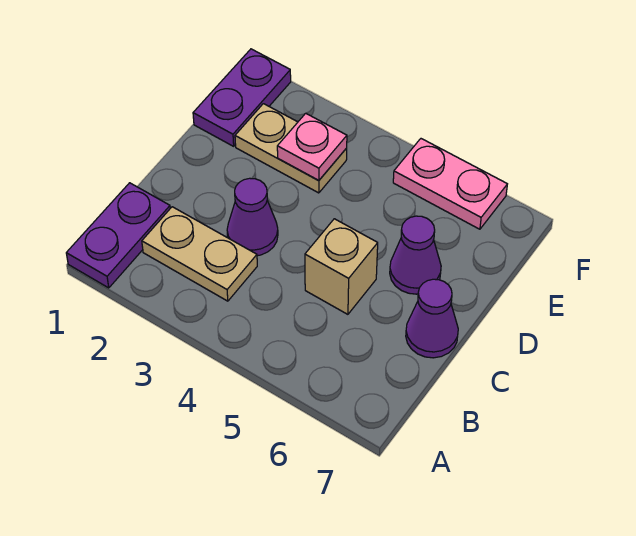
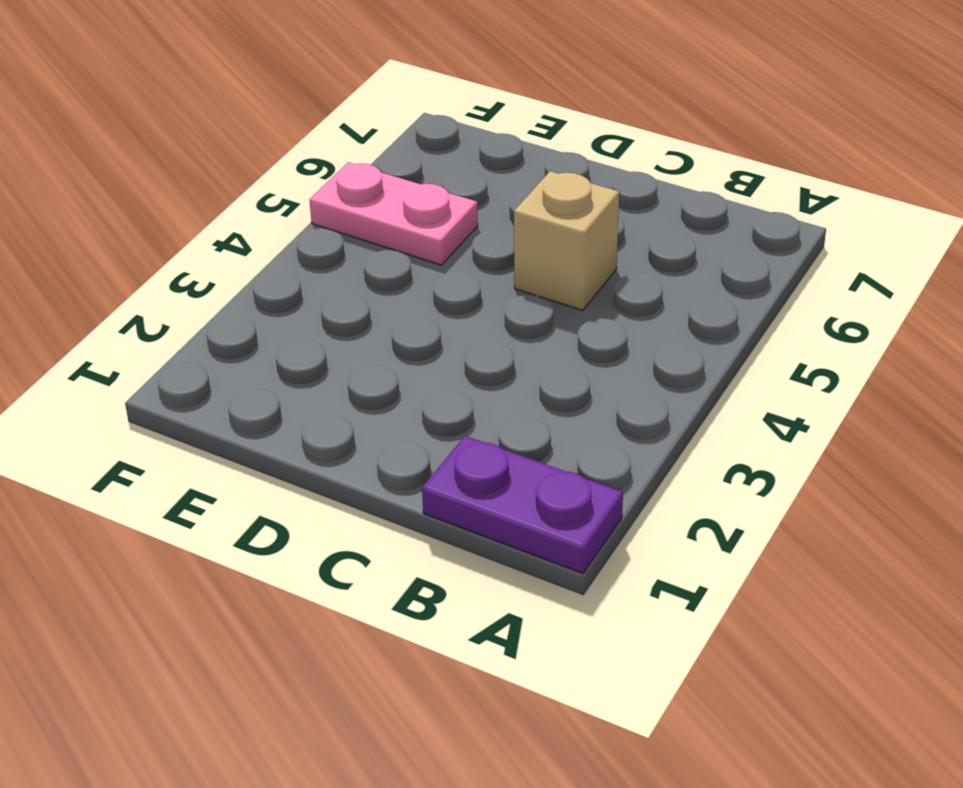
pink plate E5:F5 level 1 -> pink plate F5:F6 level 1
none -> tan plate B2:B3 level 1
none -> purple cone C3 level 1

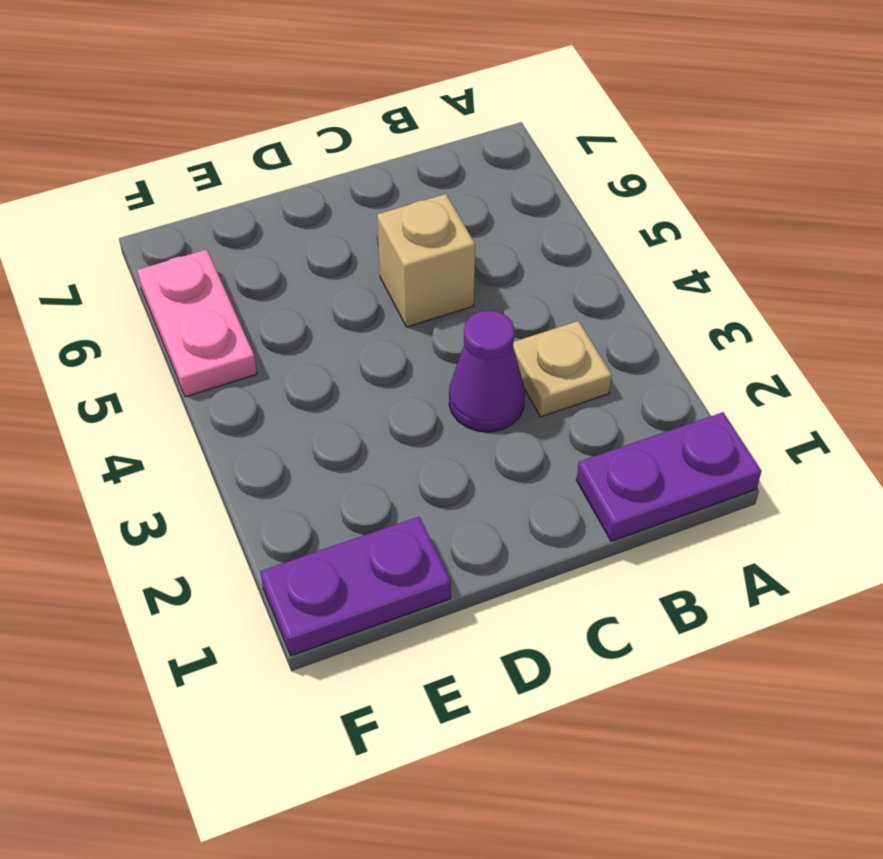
tan plate B3 level 1 -> tan plate B2:B3 level 1
none -> purple cone C7 level 1
none -> purple cone D6 level 1

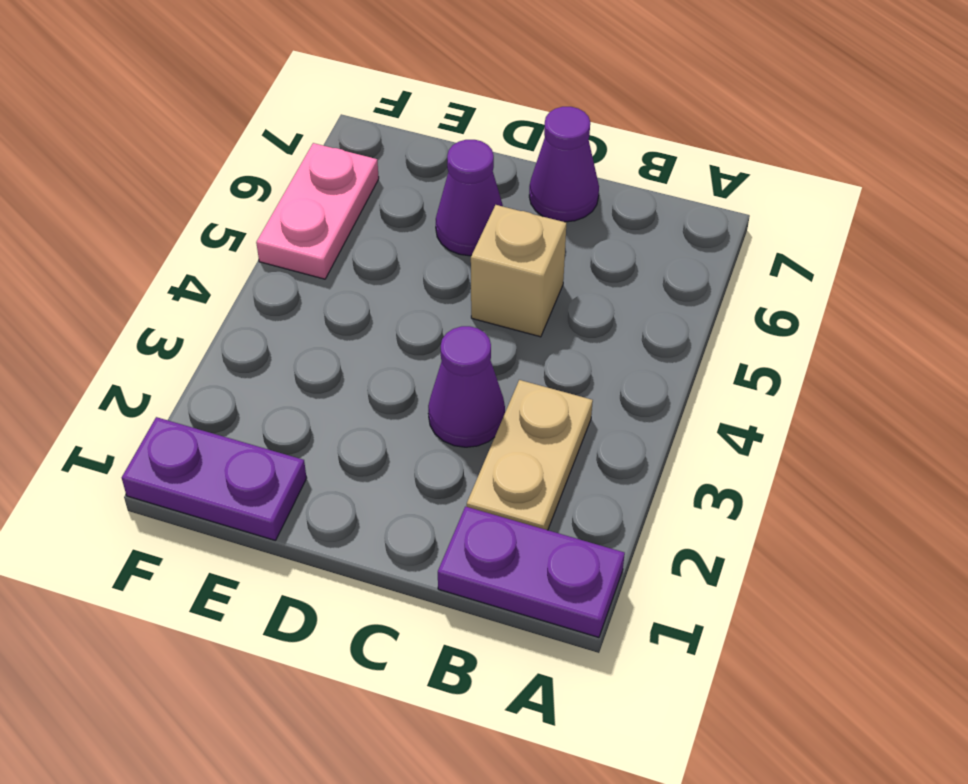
none -> tan plate E2:E3 level 1
none -> pink plate E3 level 2

